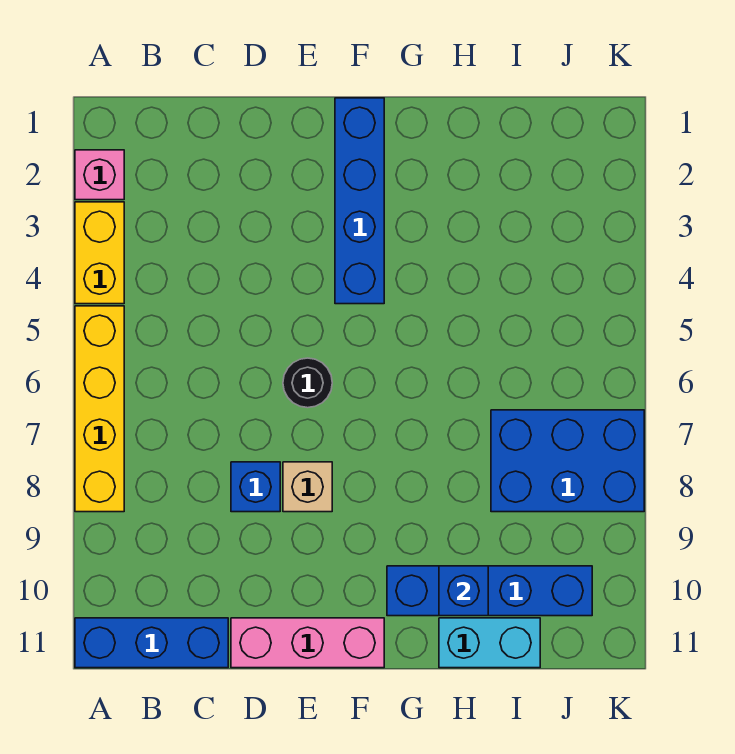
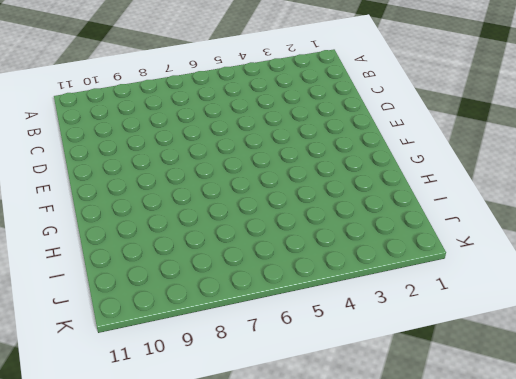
none -> pink brick A2 level 1
none -> yellow brick A3:A4 level 1
none -> yellow brick A5:A8 level 1

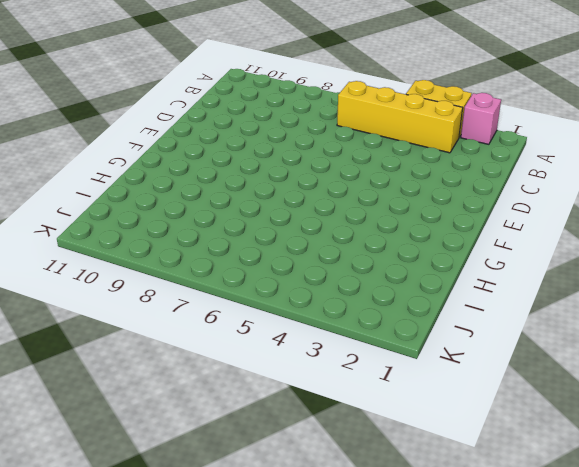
yellow brick B3:B6 level 1 -> yellow brick A5:A8 level 1
none -> blue brick A11:C11 level 1
none -> blue brick D8 level 1
none -> pink brick D11:F11 level 1

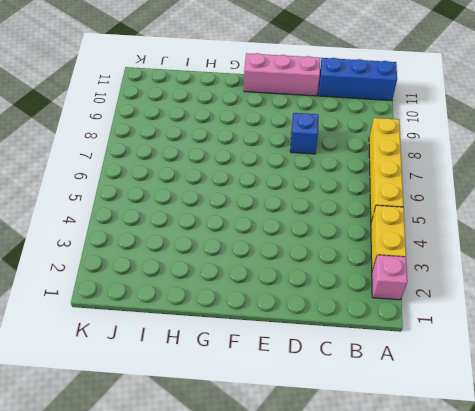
none -> black round brick E6 level 1
none -> tan brick E8 level 1
none -> blue brick F1:F4 level 1

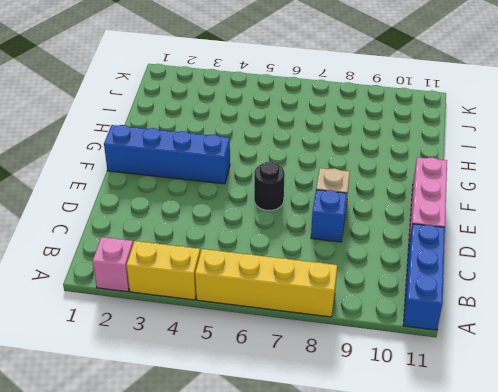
none -> blue brick G10:J10 level 1
none -> cyan brick H11:I11 level 1
none -> blue brick I7:K8 level 1

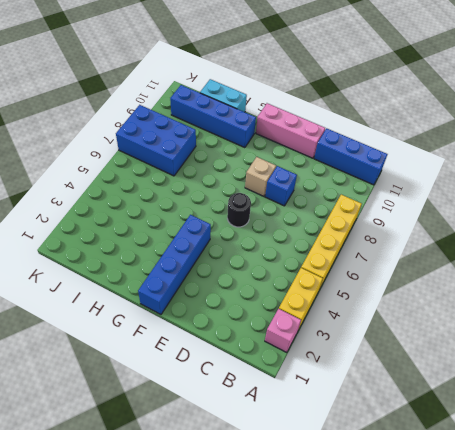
none -> blue brick H10 level 2

